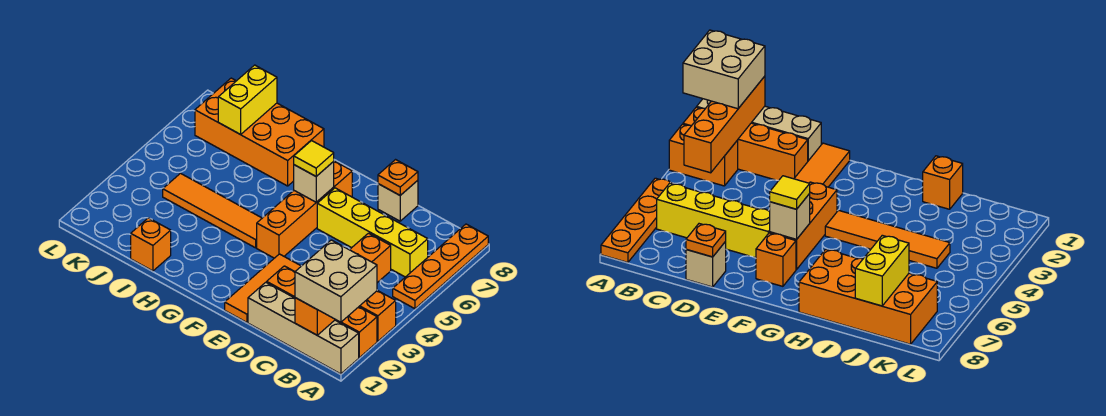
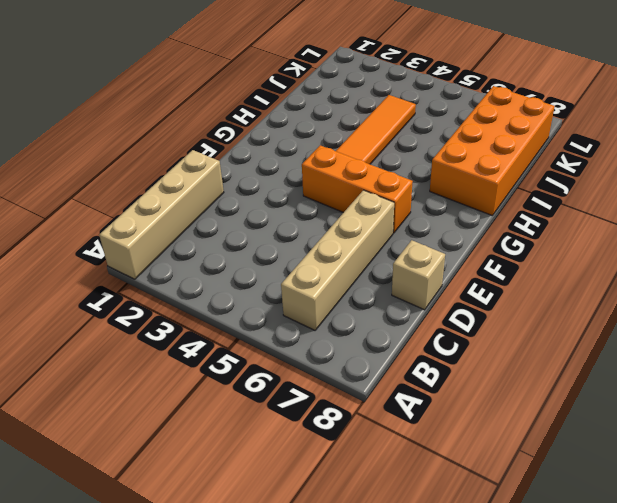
tan brick B6:E6 level 1 -> yellow brick B6:E6 level 1
none -> orange brick A2:D2 level 1
none -> orange brick A3:B3 level 1
none -> orange plate A5:A8 level 1

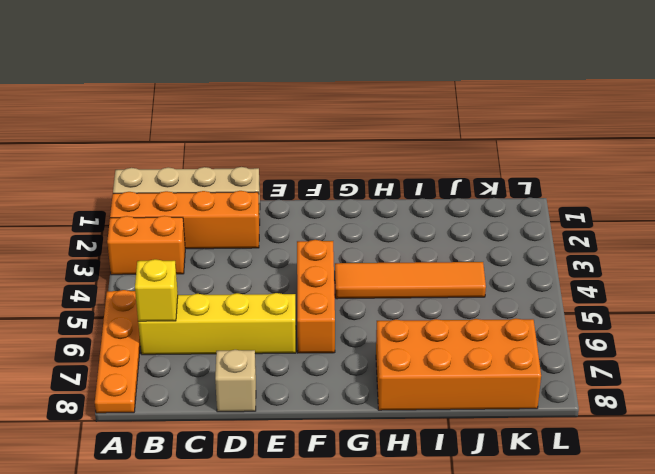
yellow brick B6 level 2 -> none
none -> orange tile E1:E3 level 1
none -> orange brick F7 level 1
none -> orange brick I1 level 1

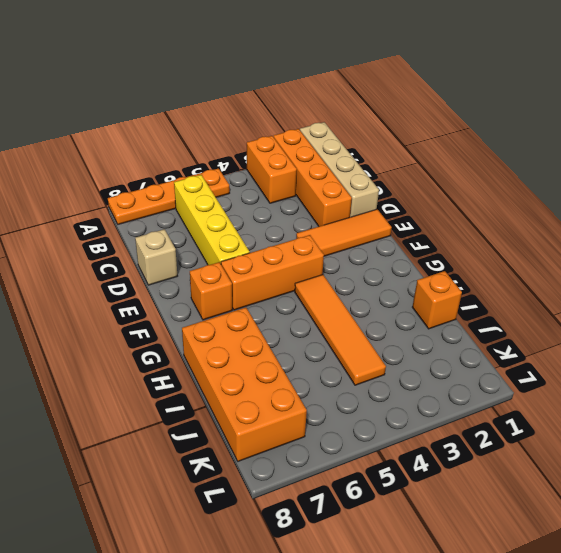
none -> orange brick B1:B4 level 2
none -> orange plate D8 level 2
none -> tan brick F6 level 2

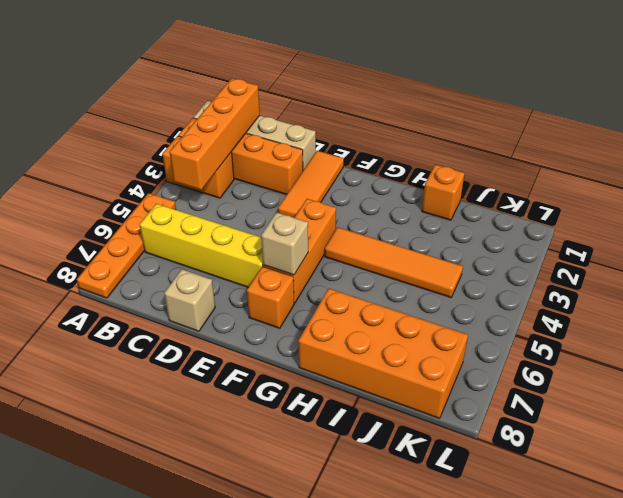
none -> orange plate D8 level 2
none -> yellow brick J7:J8 level 2
none -> tan brick A1:B2 level 3

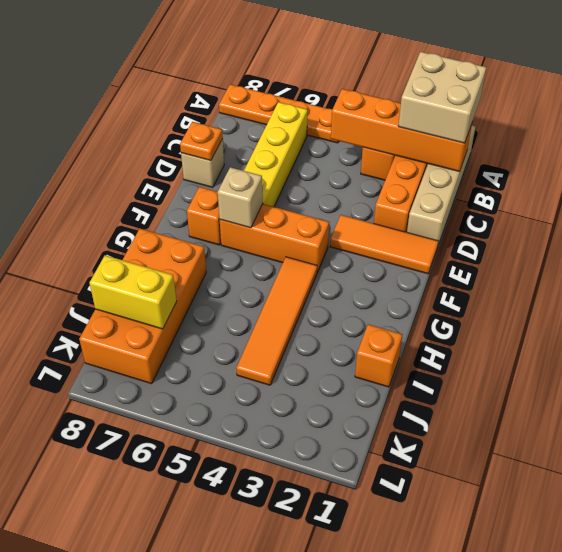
none -> yellow tile F6 level 3

